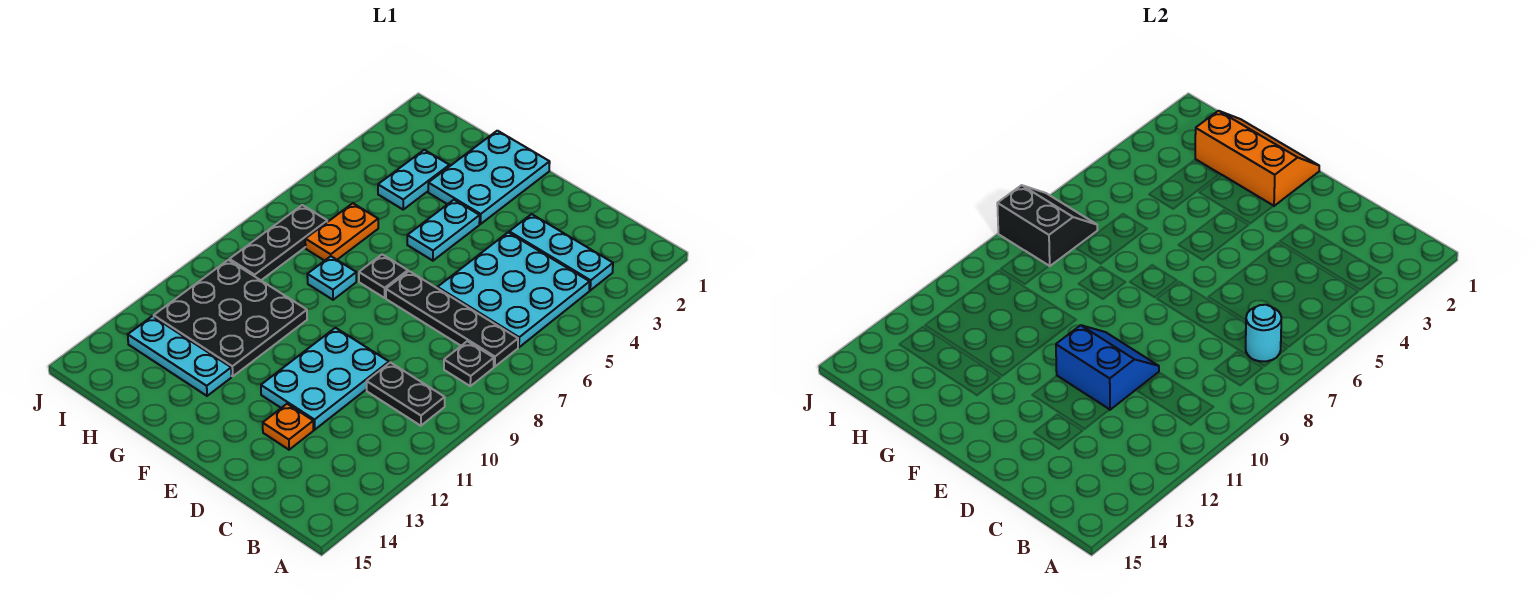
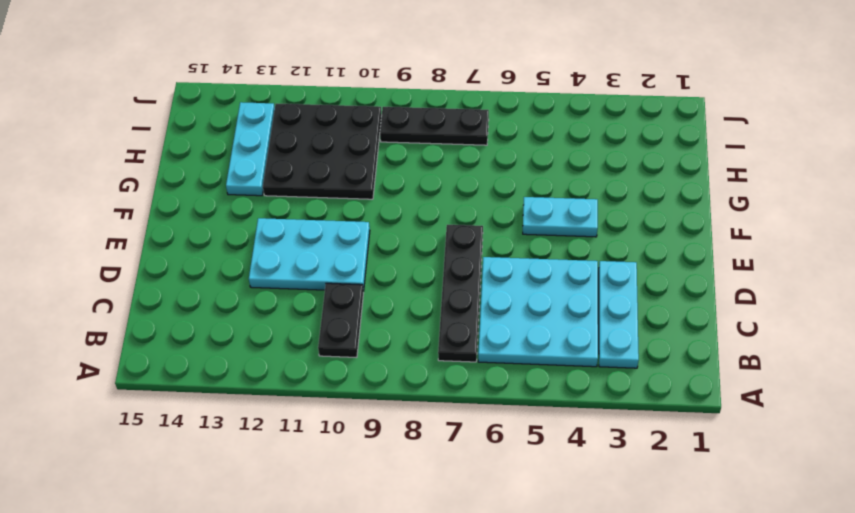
none -> black plate B8 level 1
none -> orange plate D13 level 1
none -> cyan plate F1:G3 level 1

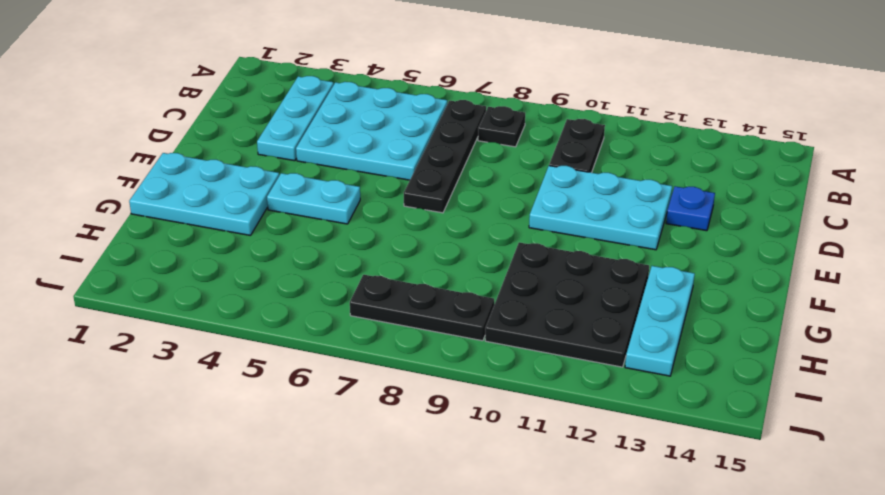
blue plate D13 level 1 -> orange plate D13 level 1
none -> black plate F7 level 1
none -> cyan plate G8 level 1
none -> cyan plate H3:H4 level 1

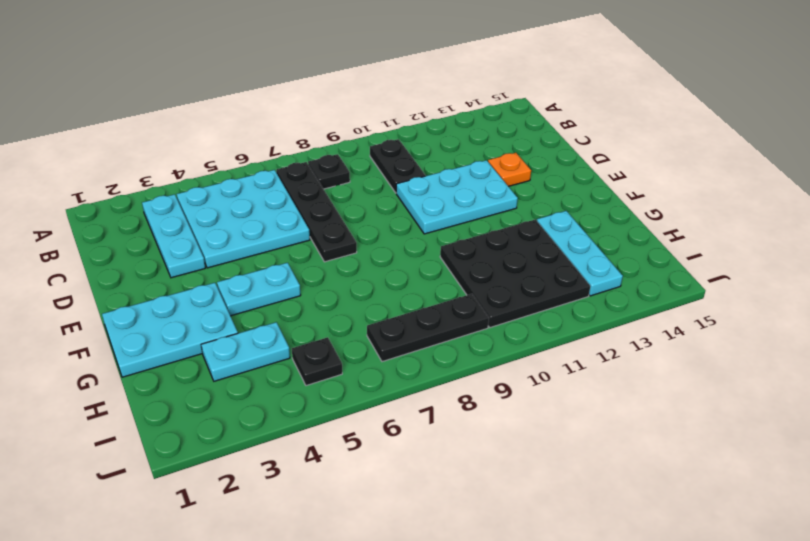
black plate I5 level 1 -> black plate F7 level 1
none -> cyan plate G8 level 1
none -> orange plate H6:H7 level 1
none -> cyan round brick B7 level 2

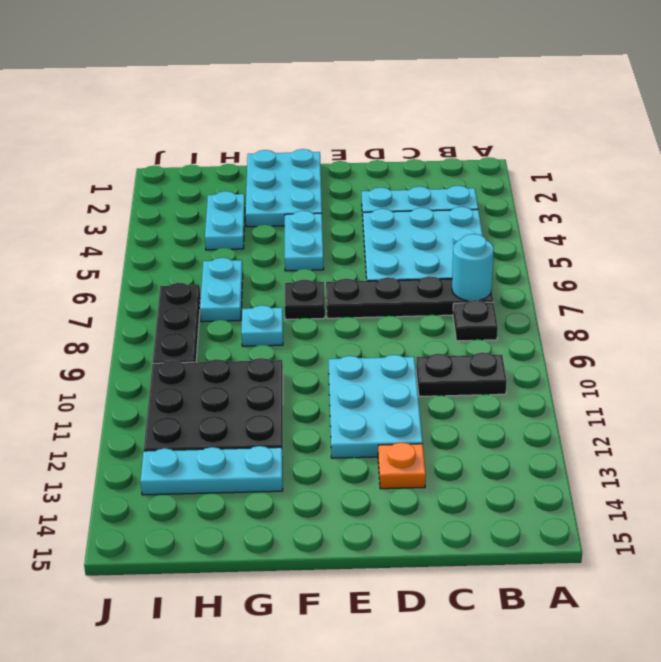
cyan plate H6:H7 level 1 -> orange plate H6:H7 level 1
none -> blue slope D10:E11 level 2 top 11
none -> orange slope F1:H2 level 2 top 2
none -> black slope I7:J8 level 2 top 8

